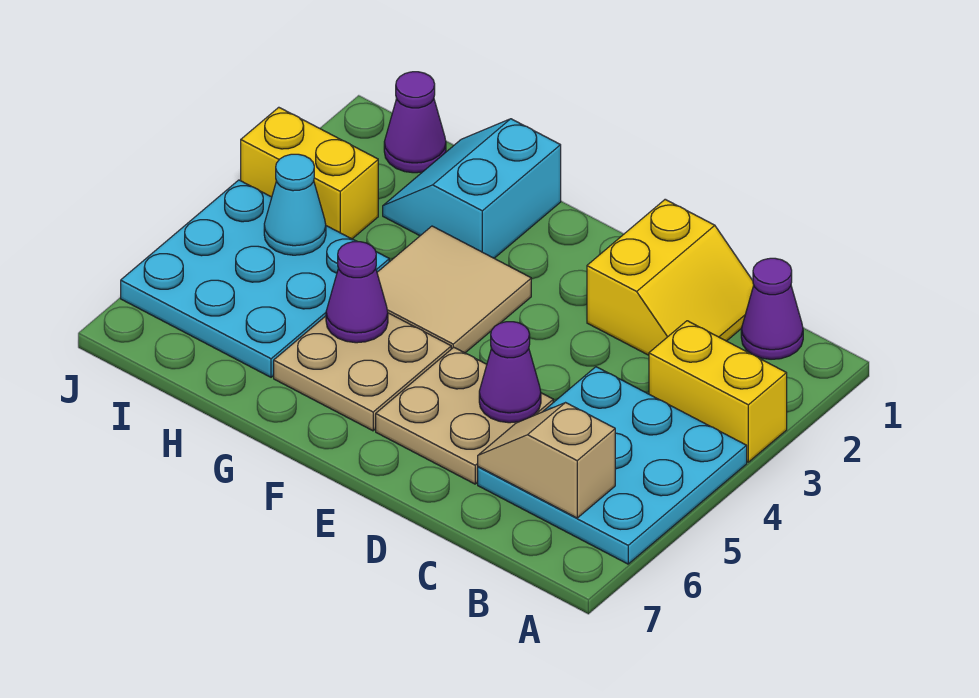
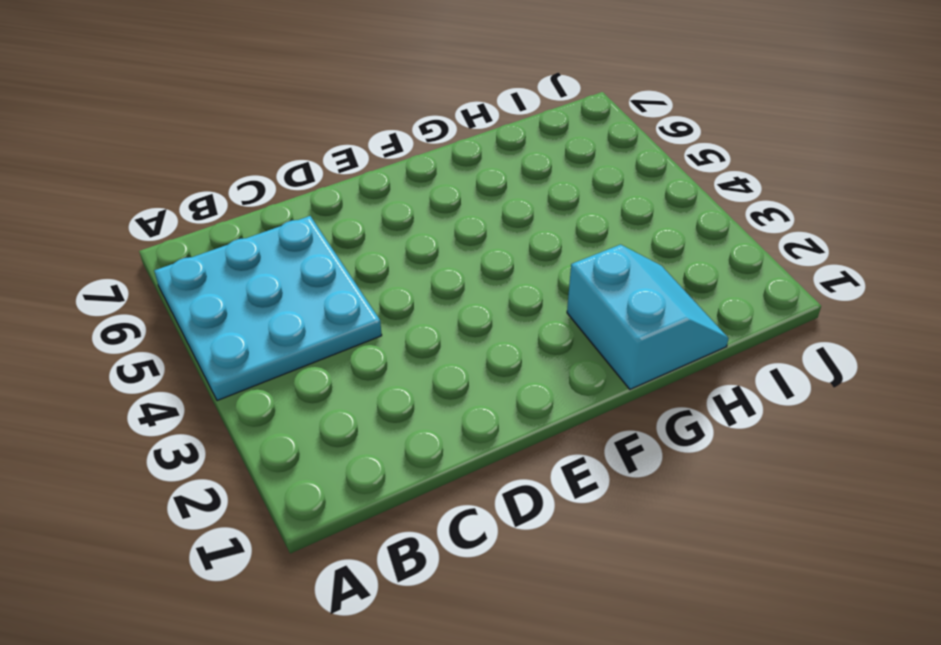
none -> yellow brick A3:B3 level 1
none -> purple cone B1 level 1
none -> yellow slope C1:D2 level 1 top D

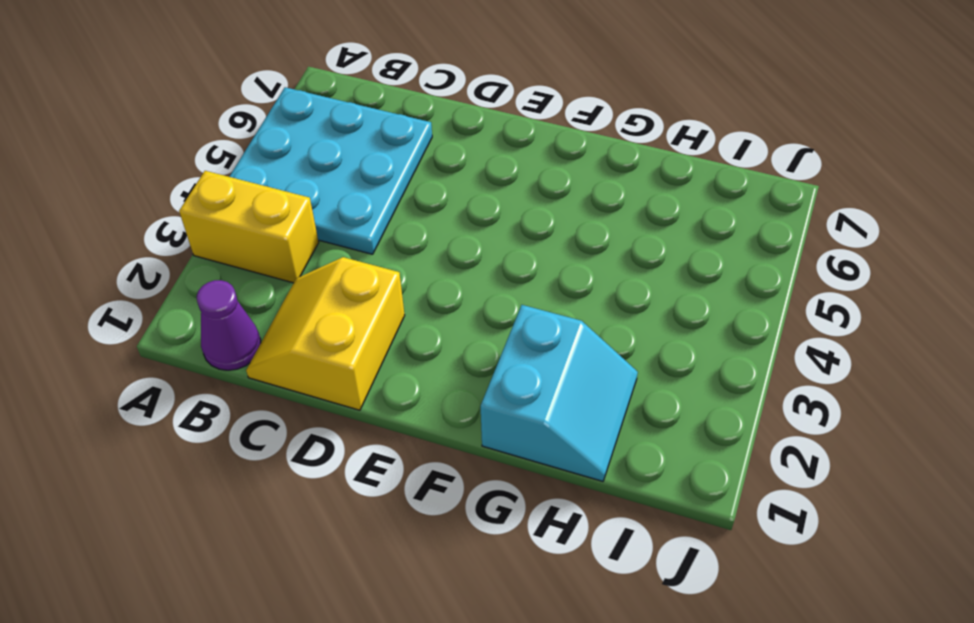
none -> tan plate D5:E6 level 1
none -> tan tile F3:G4 level 1
none -> tan plate F5:G6 level 1

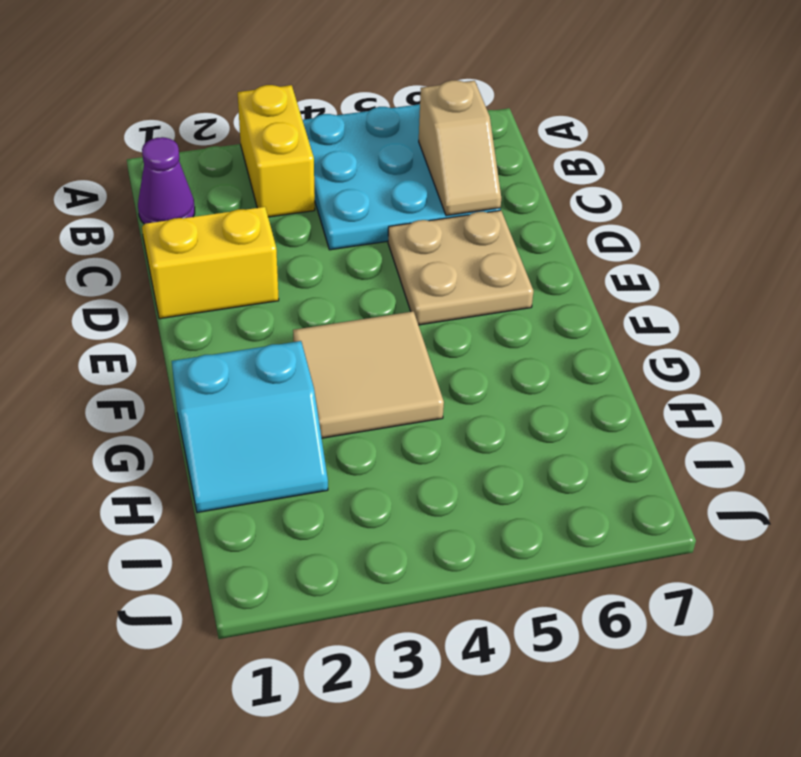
none -> tan plate F5:G6 level 1
none -> cyan plate H4:J6 level 1
none -> purple cone I1 level 1

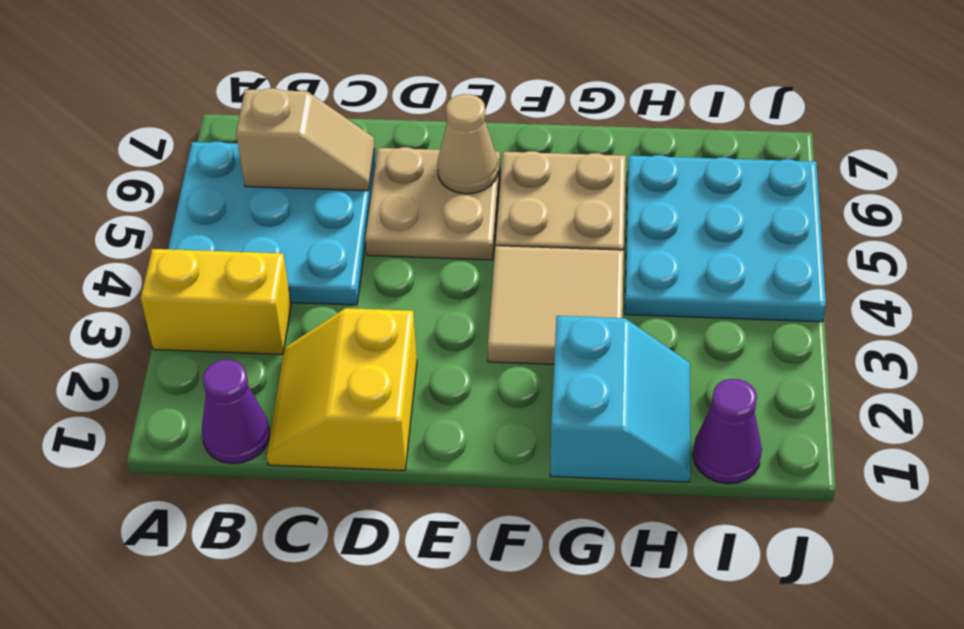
tan cone E6 level 2 -> none
none -> yellow brick I3:J3 level 1
none -> purple cone D5 level 2
none -> purple cone G5 level 2

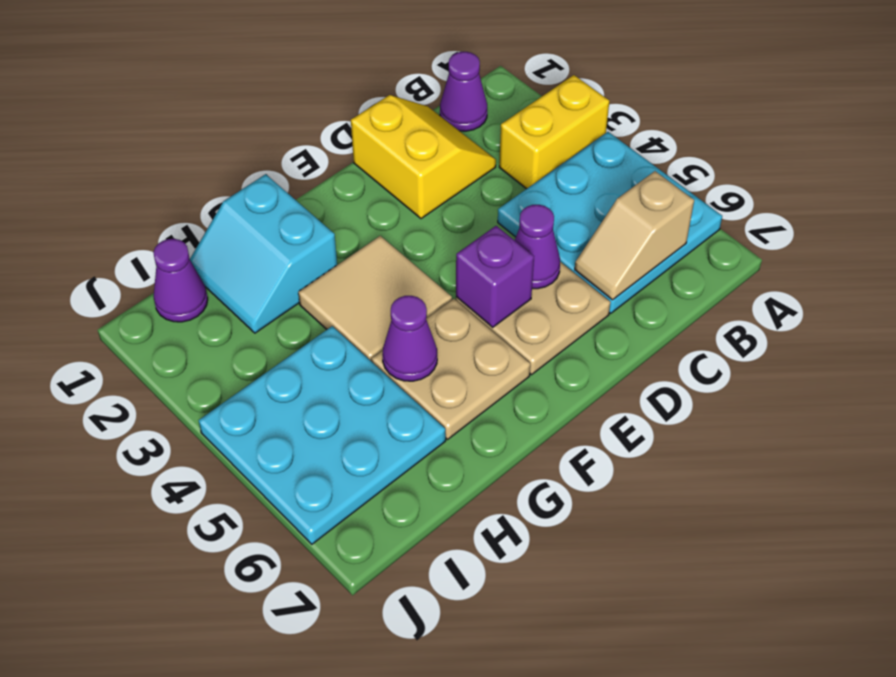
purple brick E5 level 2 -> none
none -> yellow brick I3:J3 level 1
none -> cyan cone I4 level 2

